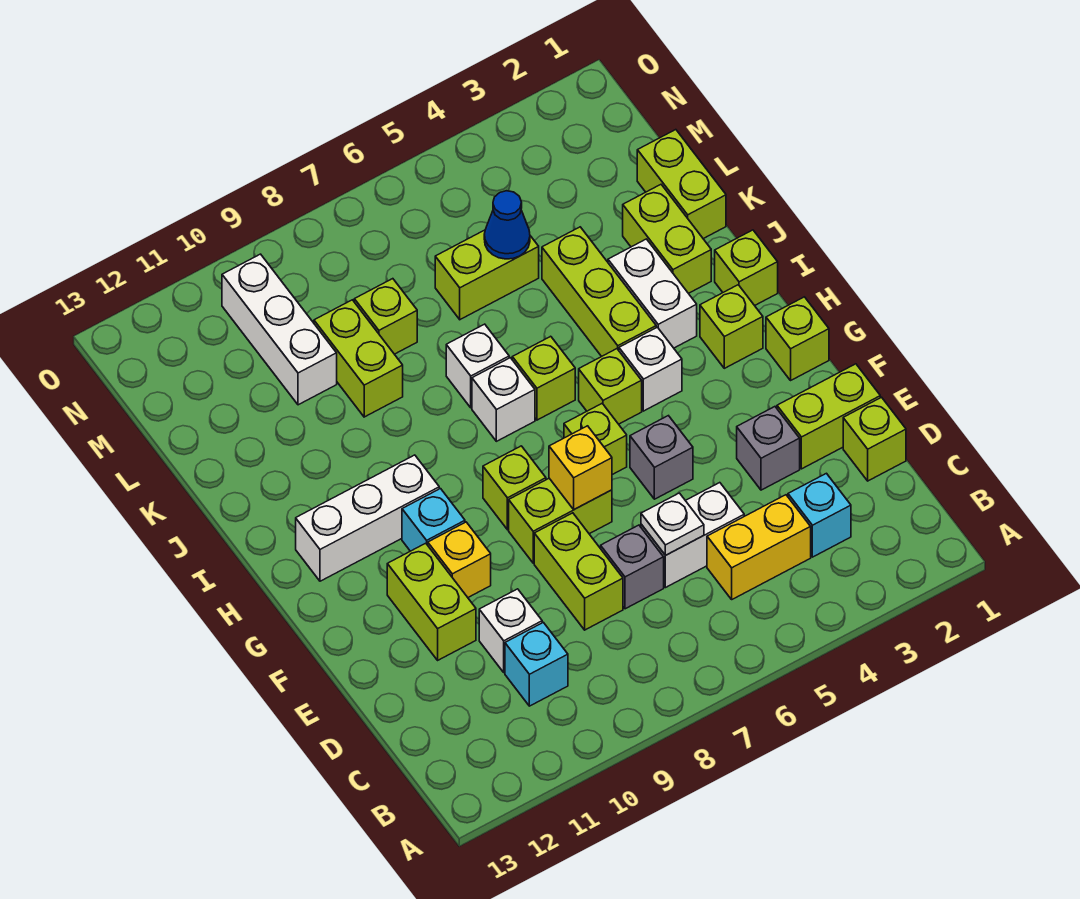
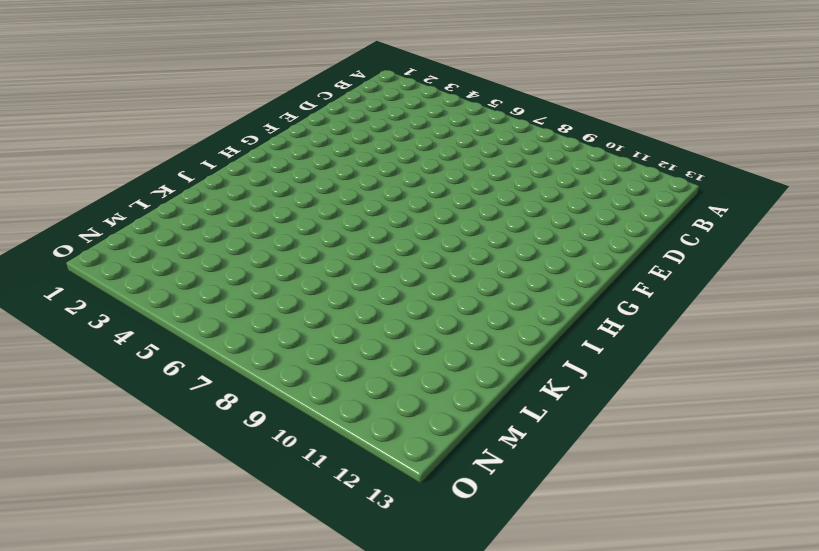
none -> cyan brick C3 level 1
none -> yellow brick C4:C5 level 1
none -> cyan brick C10 level 1
none -> lime brick D1 level 1

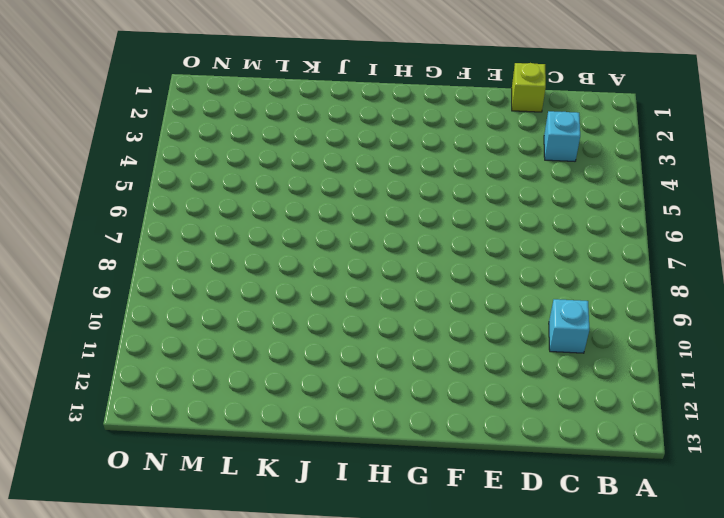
none -> yellow brick C4:C5 level 1
none -> white brick D5:D6 level 1
none -> grey brick D7 level 1
none -> lime brick D8:E8 level 1

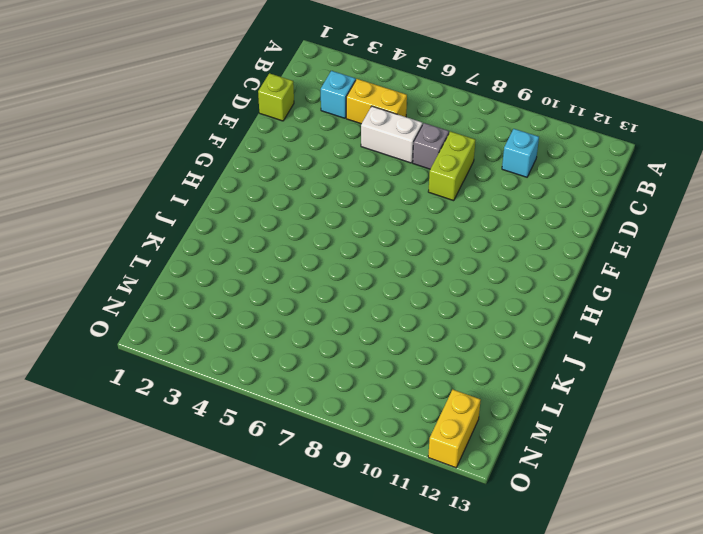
yellow brick N12:O12 level 1 -> none
none -> white brick D10 level 1
none -> lime brick E1:E2 level 1
none -> grey brick E3 level 1
none -> lime brick E11:F11 level 1

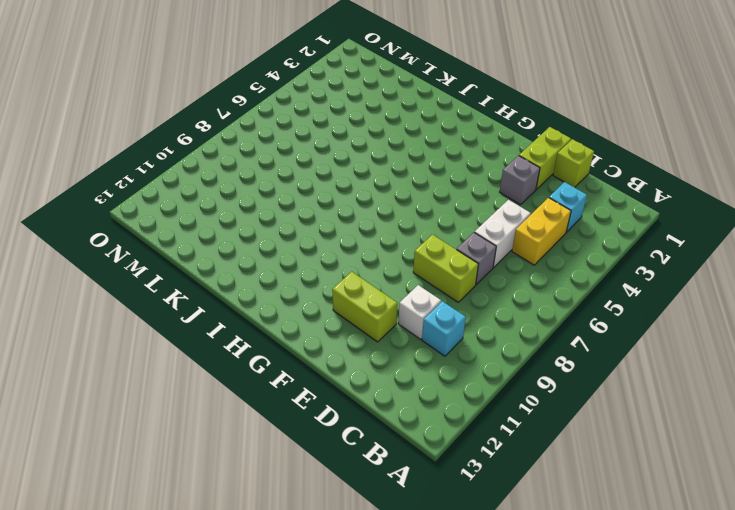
none -> grey brick F5 level 1
none -> lime brick F7:F8 level 1
none -> yellow brick F10 level 1
none -> lime brick G1 level 1

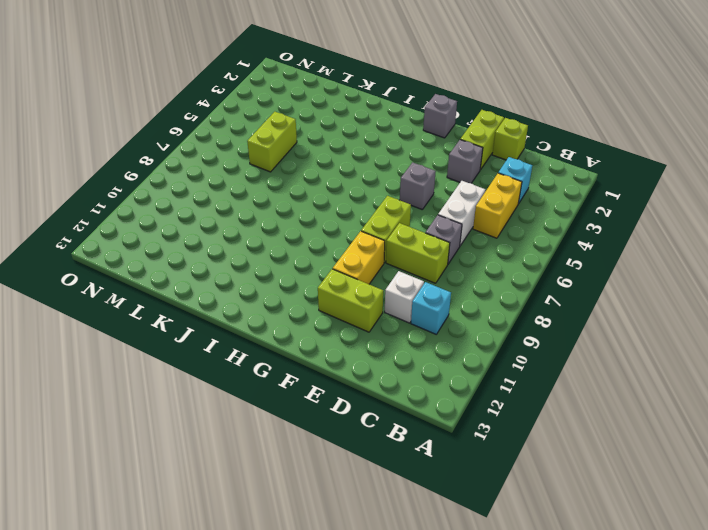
yellow brick F9:F10 level 1 -> yellow brick F10 level 1
grey brick G1 level 1 -> lime brick G1 level 1
none -> lime brick G6 level 1
none -> lime brick G8 level 1
none -> cyan brick G10 level 1
none -> lime brick H2 level 1

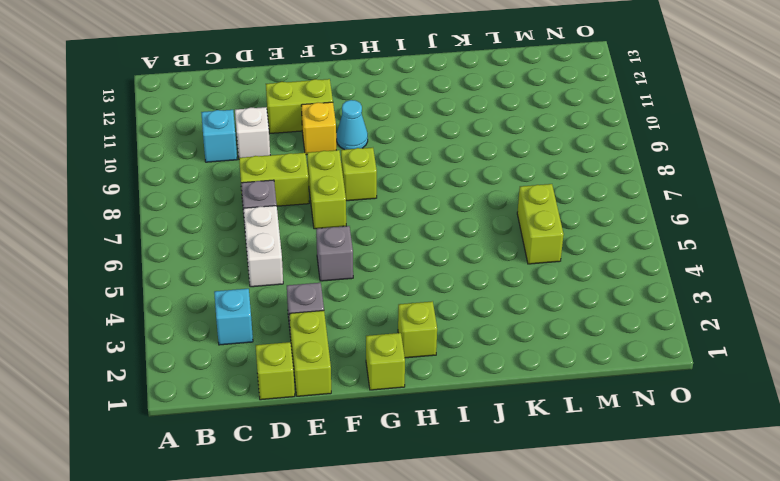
cyan cone G10 level 1 -> cyan brick G10 level 1
none -> yellow brick C4:C5 level 1
none -> lime brick G6 level 1
none -> white brick H4 level 1
none -> lime brick H5 level 1

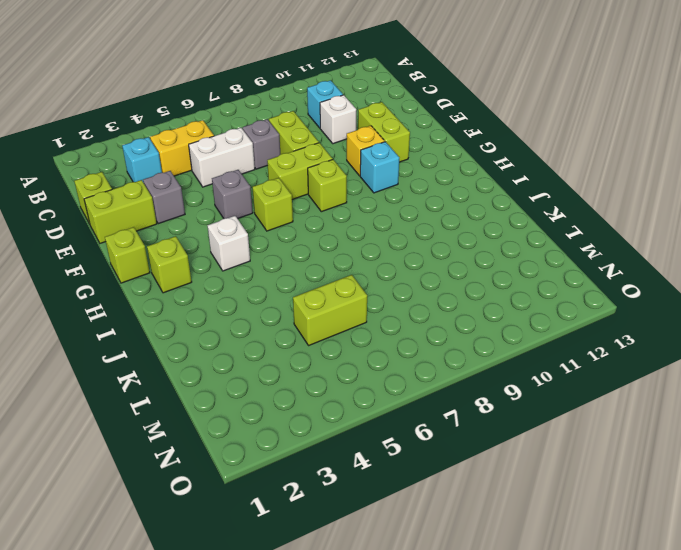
none -> lime brick H5 level 1
none -> white brick H10:H12 level 1
none -> lime brick I1 level 1
none -> white brick I3:J3 level 1

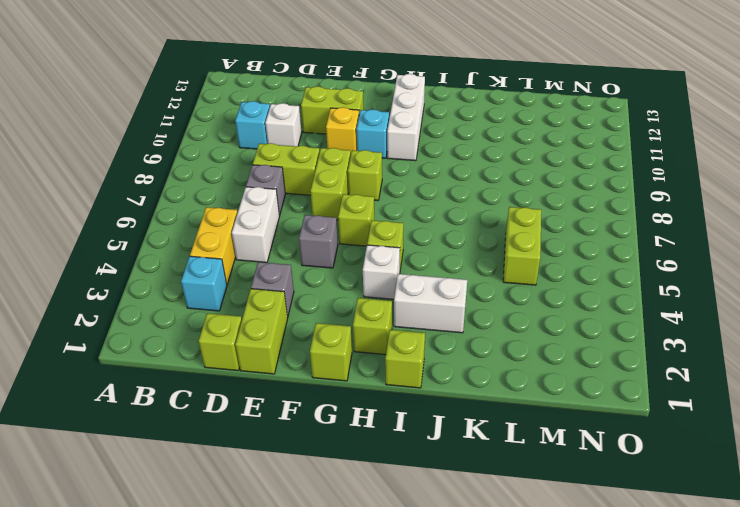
none -> lime brick I4:K4 level 1
none -> lime brick I6 level 1
none -> white brick I7 level 1
none -> lime brick J2:K2 level 1

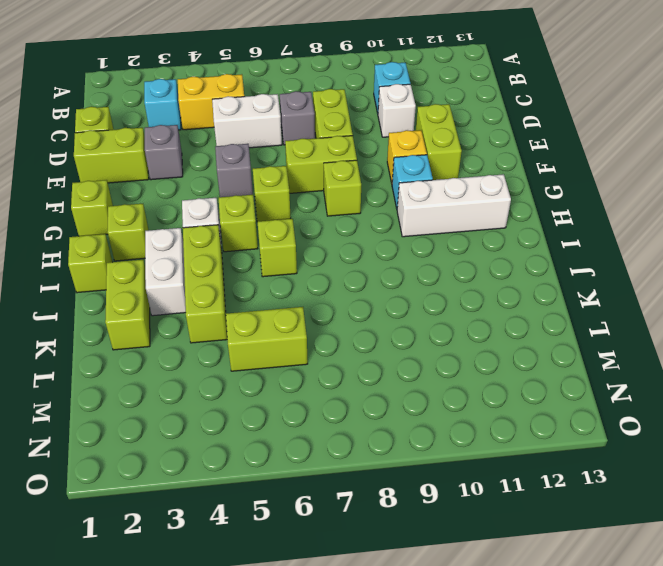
none -> white brick I7 level 1
none -> white brick J7 level 1
none -> lime brick K1:L1 level 1
none -> lime brick K9:L9 level 1

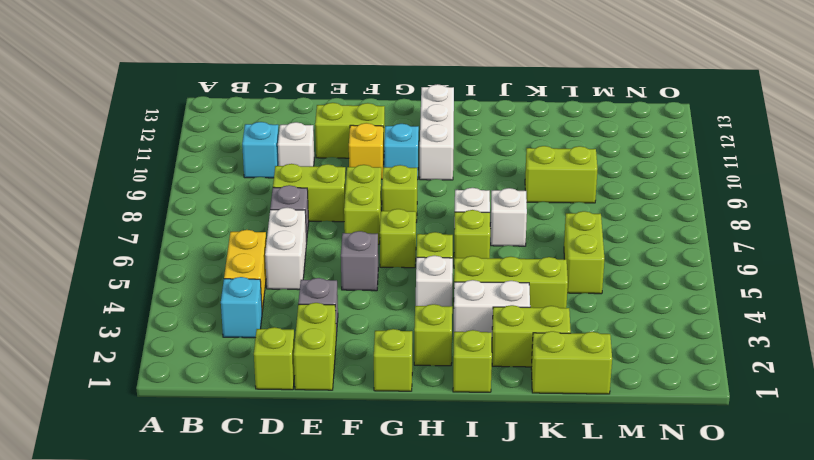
none -> lime brick L8 level 1
none -> white brick L10:N10 level 1
none -> white plate D6 level 2
none -> yellow brick F7 level 2

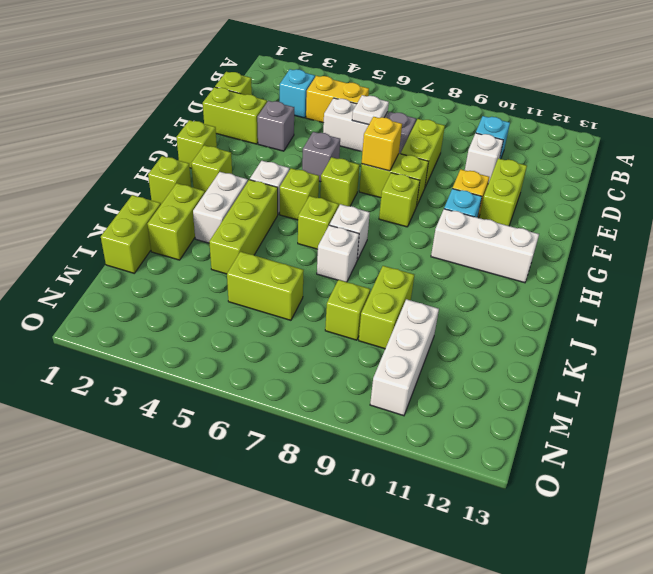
none -> blue cone L5 level 2

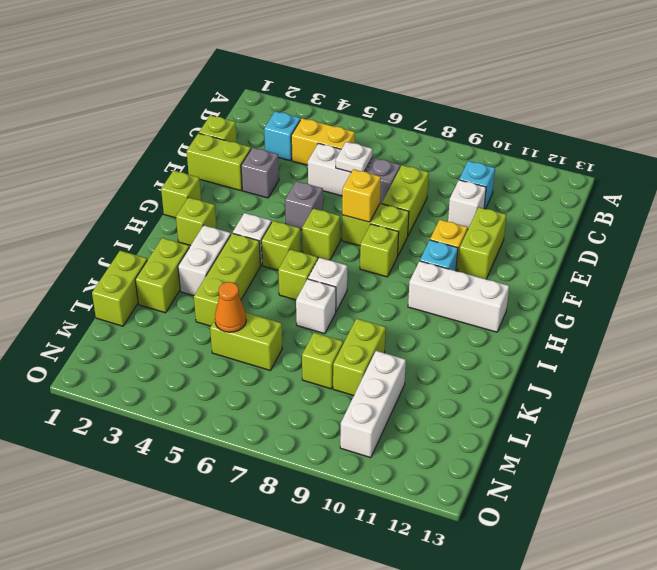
orange cone L5 level 2 -> blue cone L5 level 2
none -> lime brick I1 level 1

